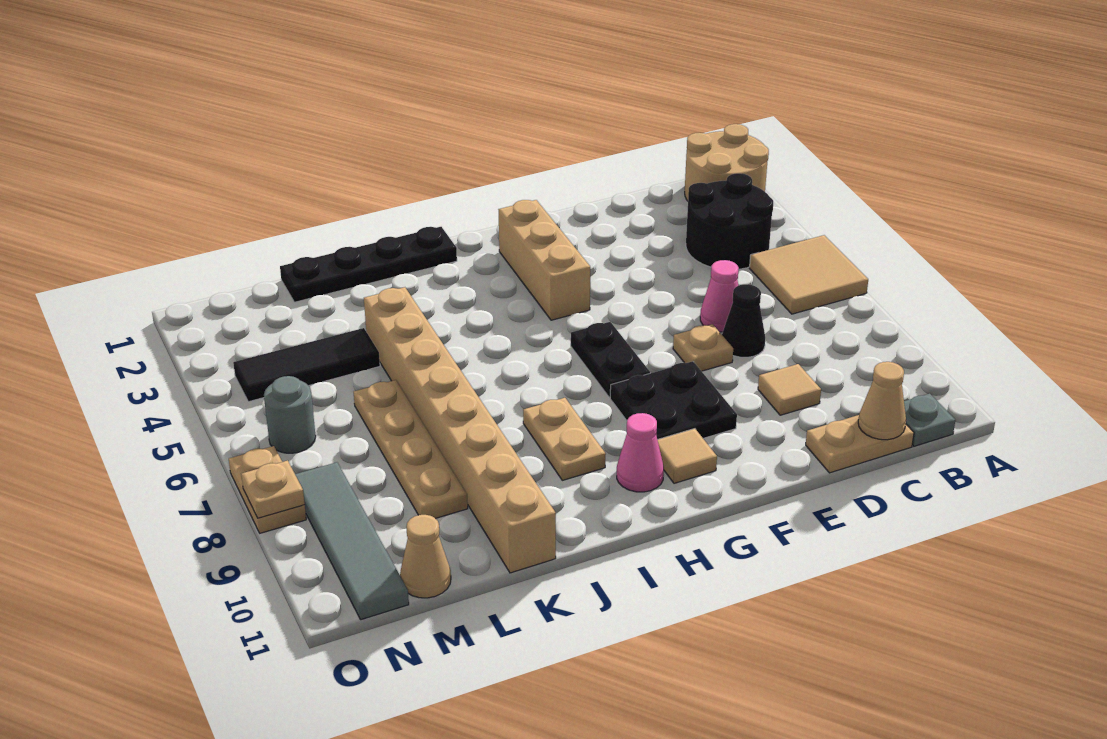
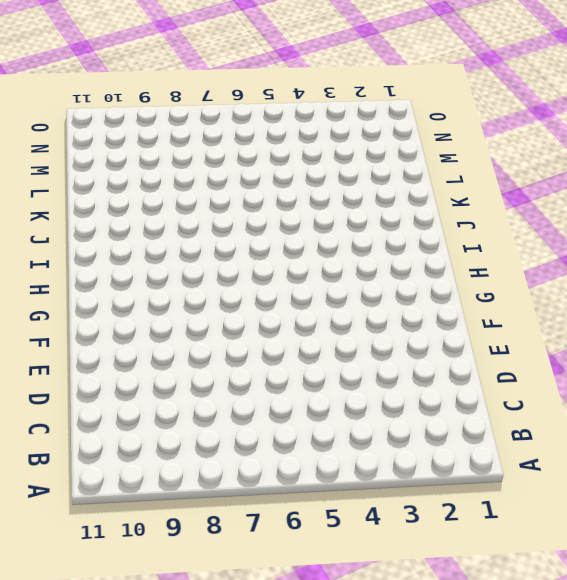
none -> tan round brick A1:B2 level 1
none -> tan tile A5:B6 level 1
none -> black round brick B3:C4 level 1

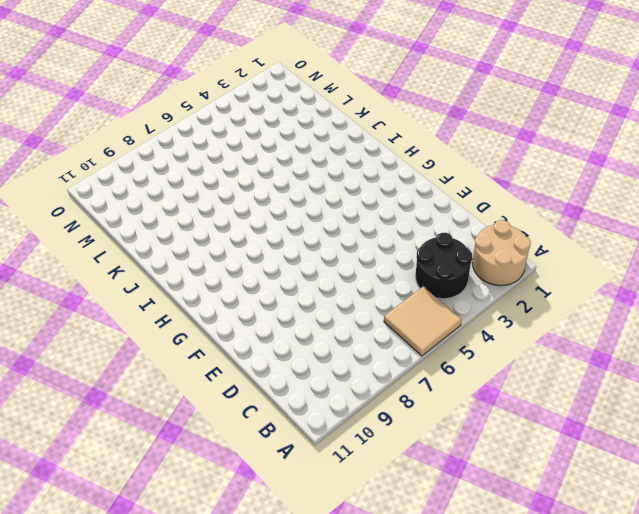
none -> grey plate B11 level 1
none -> tan plate C11:D11 level 1
none -> pink cone D6 level 1

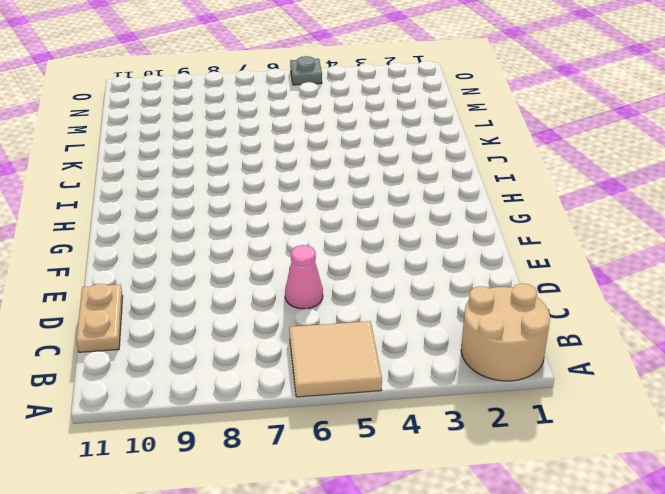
grey plate O5 level 1 -> grey plate B11 level 1
none -> black round brick B3:C4 level 1
none -> black cone D7 level 1
none -> tan tile D9 level 1

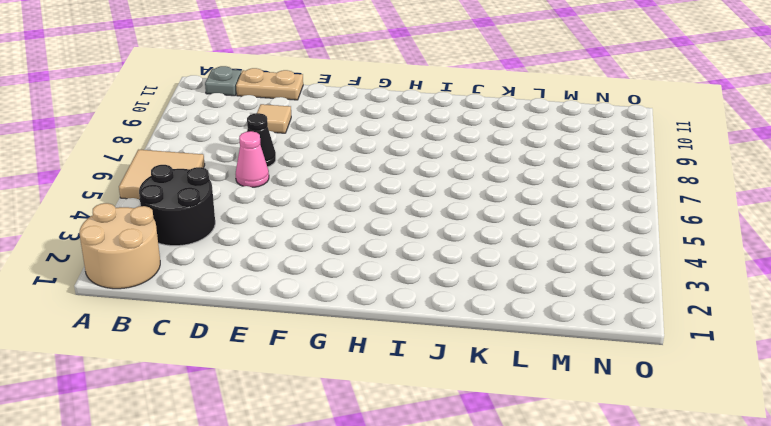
none -> tan plate E7 level 1
none -> black plate F8:G9 level 1
none -> tan brick G2:G4 level 1

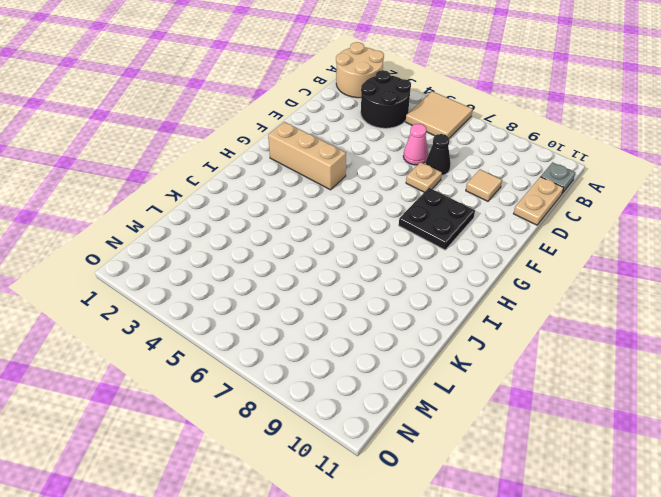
none -> black plate G6:G7 level 1
none -> tan tile G10 level 1
none -> pink cone H10 level 1

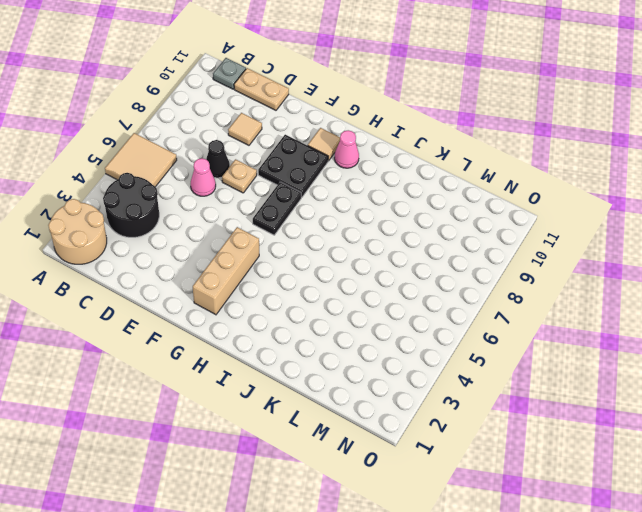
none -> black plate I1:L1 level 1
none -> tan plate I8:I9 level 1
none -> tan brick K4:K11 level 1

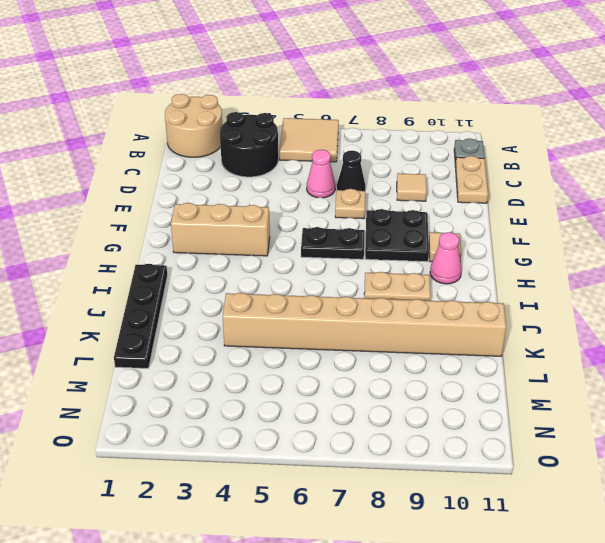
none -> black tile L4:N4 level 1
none -> tan plate L6:L9 level 1
none -> tan cone M11 level 1

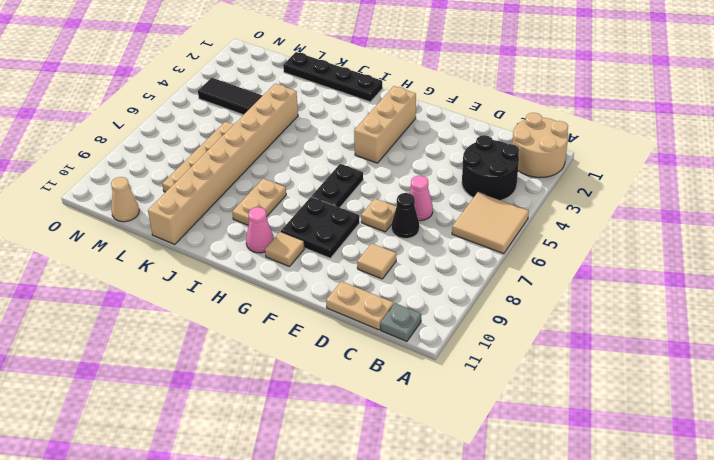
none -> grey round brick N6 level 1
none -> grey tile N8:N11 level 1
none -> tan plate O7:O8 level 1

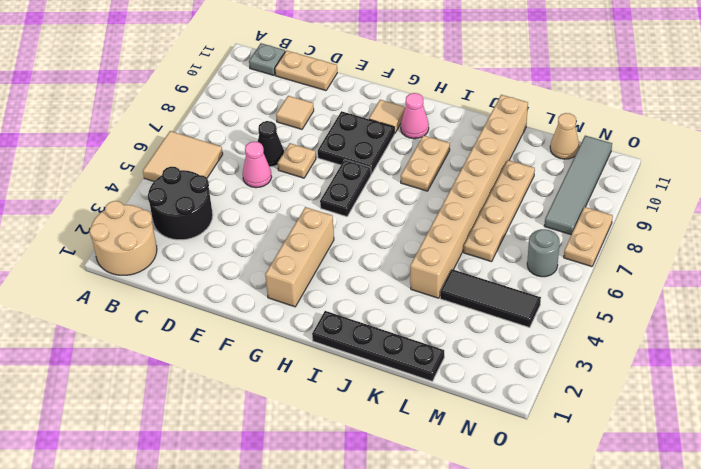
none -> tan cone C11 level 2
none -> tan plate O8 level 2

